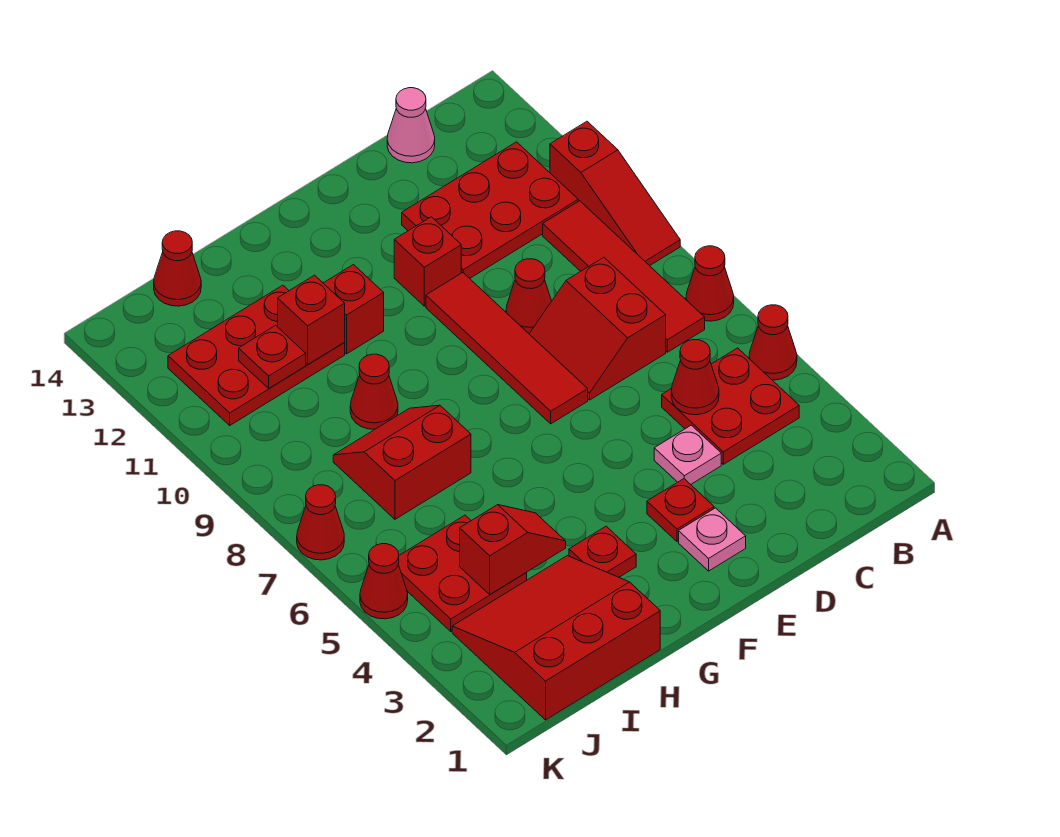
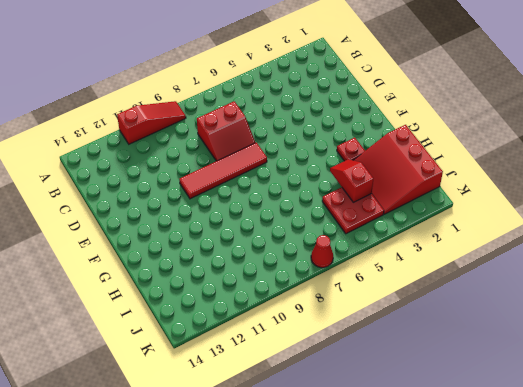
none -> red cone A5 level 1
none -> red cone A7 level 1
none -> red plate B4:C5 level 1

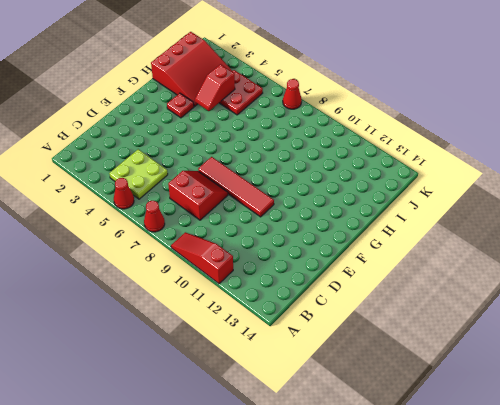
lime plate B4:C5 level 1 -> red plate B4:C5 level 1
none -> red tile B7:B10 level 1
none -> red plate B11:D12 level 1
none -> pink cone C14 level 1

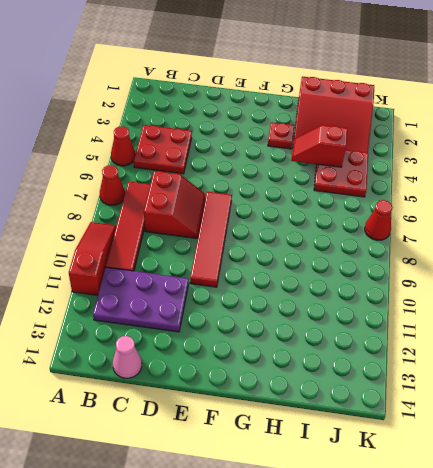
purple plate B11:D12 level 1 -> red plate B11:D12 level 1
none -> pink plate D4 level 1
none -> red cone D9 level 1
none -> pink plate E2 level 1

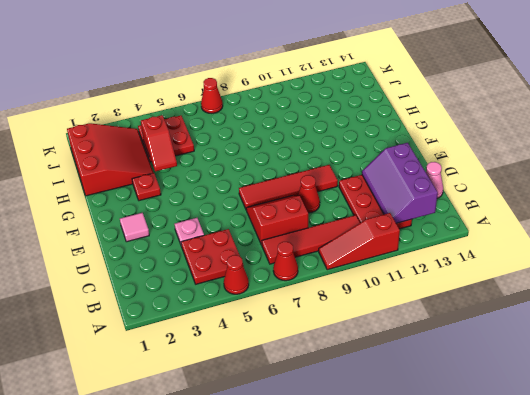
purple slope B12:D13 level 2 top 13 -> none
pink tile E2 level 1 -> pink plate E2 level 1
none -> red plate E3 level 1
none -> red brick E11 level 1
none -> red brick G11 level 1

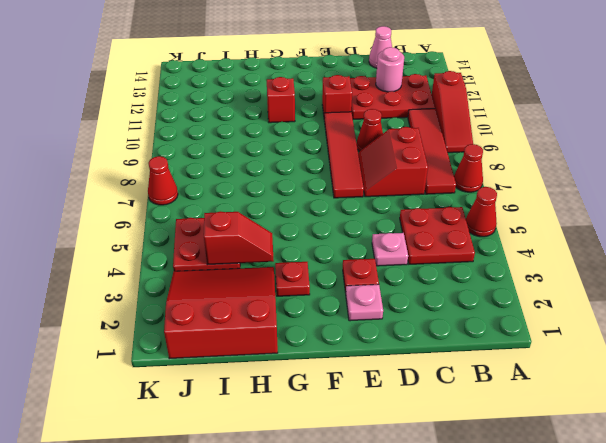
pink round brick C12 level 2 -> none
none -> red slope H7:I8 level 1 top 7
none -> red cone H9 level 1
none -> red plate H11:J12 level 1

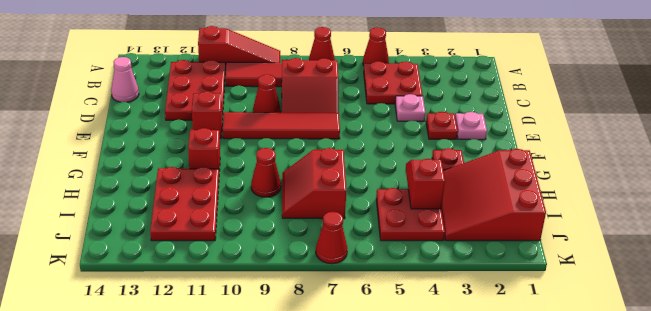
none -> red cone I14 level 1
none -> red cone K5 level 1
none -> red cone C5 level 2

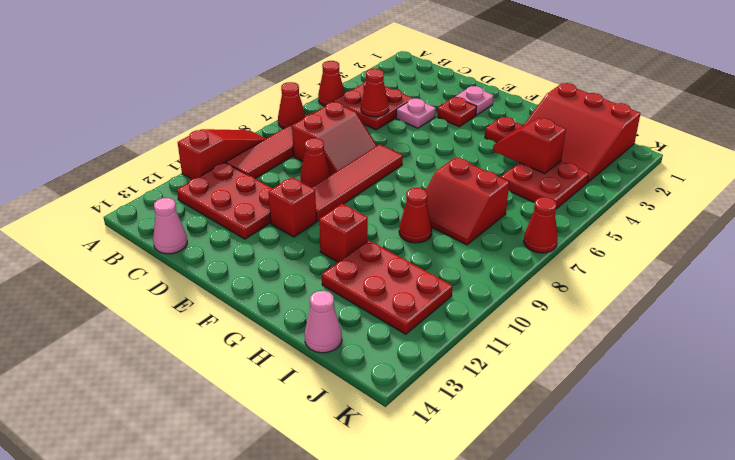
pink cone I14 level 1 -> red cone I14 level 1
none -> red cone K5 level 1
none -> red brick H11 level 2
none -> red plate I11 level 2

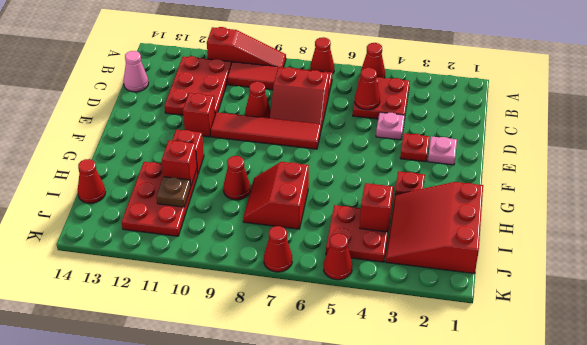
brown plate I11 level 2 -> red plate I11 level 2

